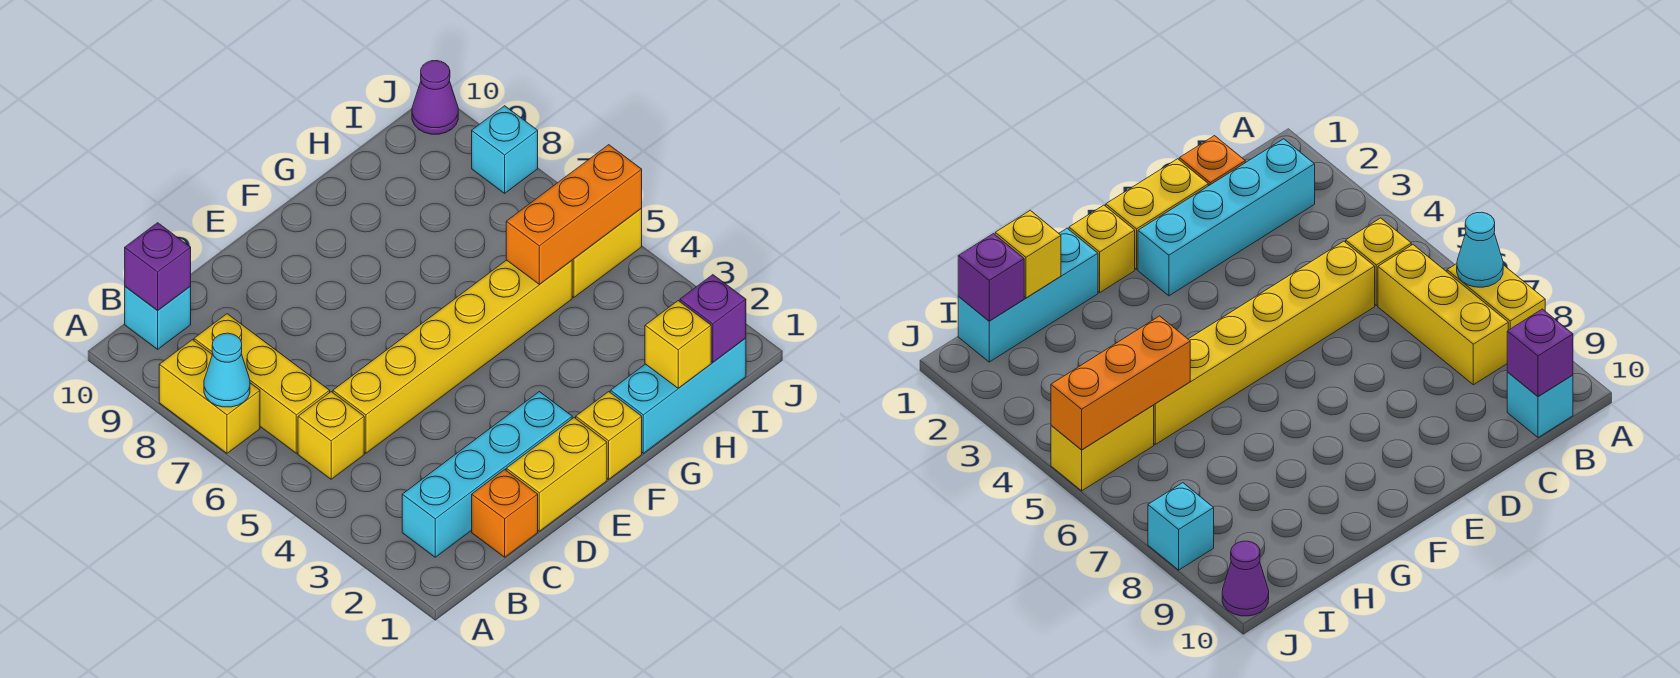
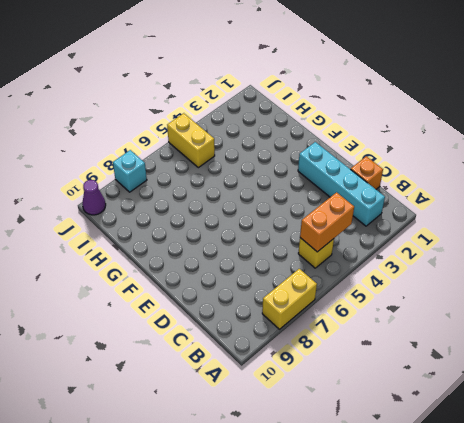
orange brick B4:B5 level 2 -> none
none -> yellow brick B6:B8 level 1
none -> cyan brick B10 level 1
none -> yellow brick C5:H5 level 1

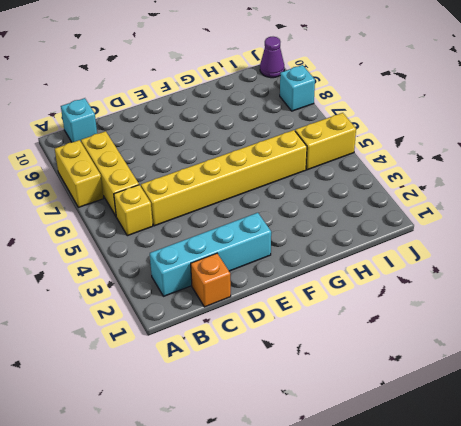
none -> yellow brick D1:E1 level 1
none -> yellow brick F1 level 1
none -> cyan brick G1:I1 level 1

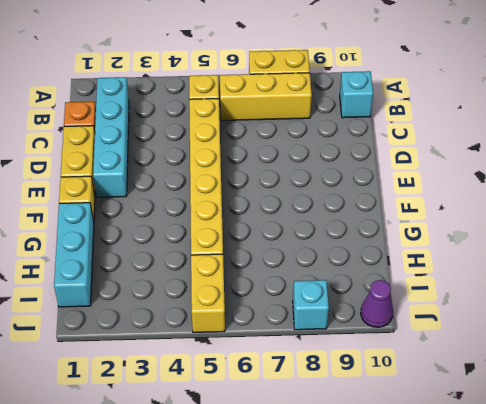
none -> cyan cone A7 level 2
none -> purple brick B10 level 2
none -> yellow brick H1 level 2

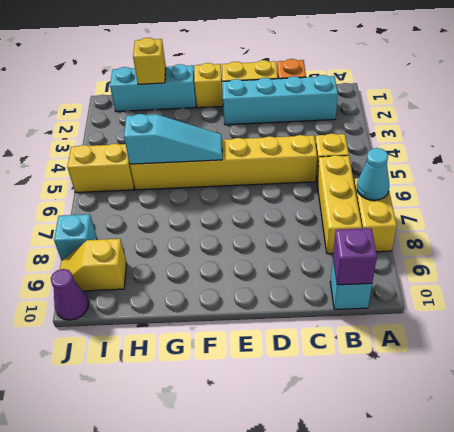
cyan slope F5:H5 level 2 top H -> orange brick H5:J5 level 2
yellow slope I9:J9 level 1 top I -> none
none -> purple brick I1 level 2

